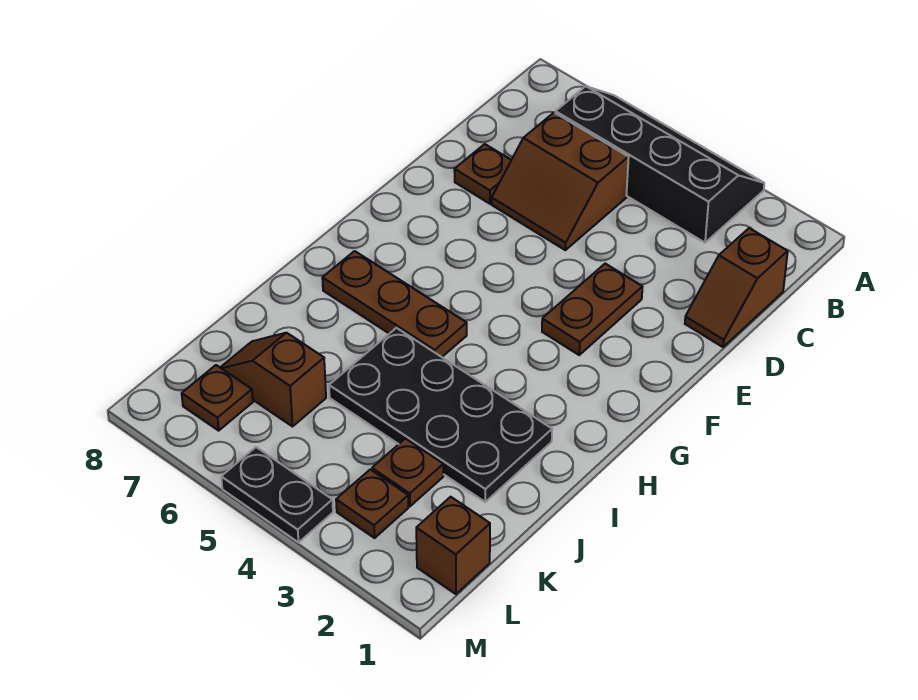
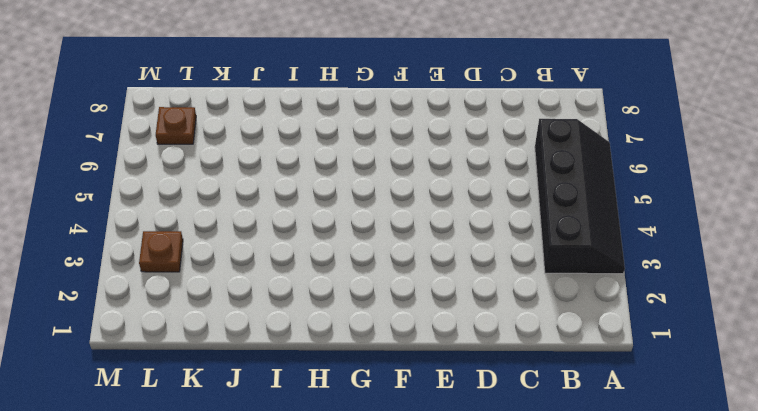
none -> brown slope C1:D1 level 1 top C
none -> brown slope C5:D6 level 1 top C
none -> brown plate D7 level 1

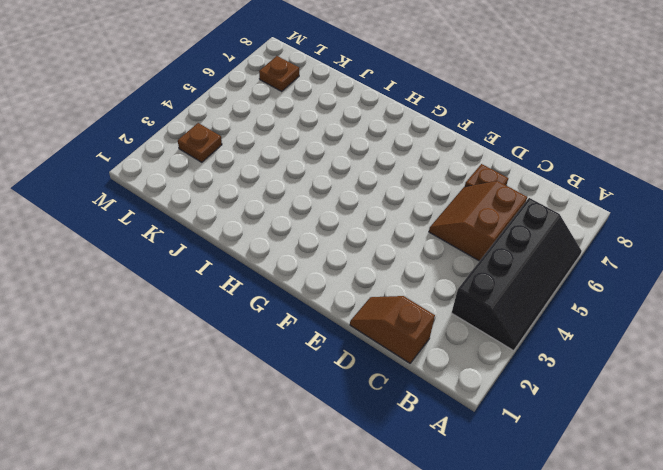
none -> brown plate E3:F3 level 1
none -> brown plate H5:H7 level 1
none -> black plate I2:J5 level 1

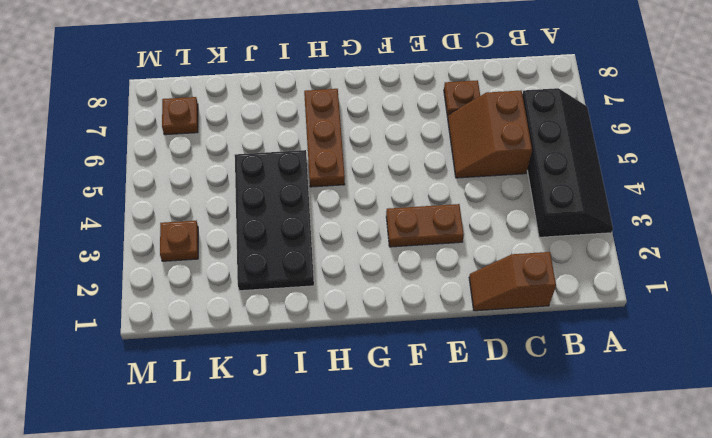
none -> brown plate K3 level 1
none -> brown slope K6:K7 level 1 top 6
none -> brown brick L1 level 1

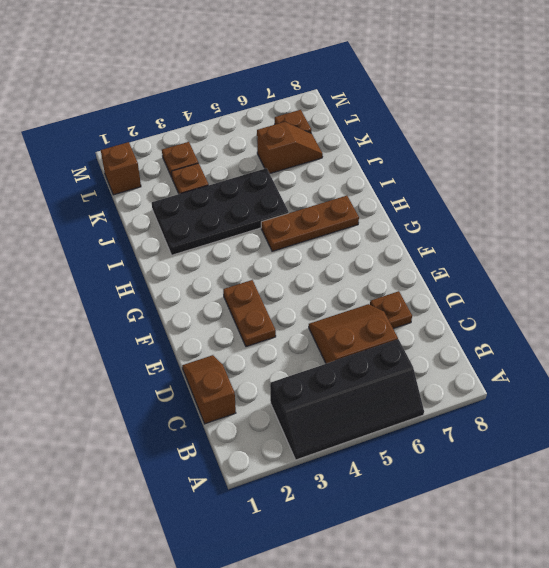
none -> black plate M4:M5 level 1

